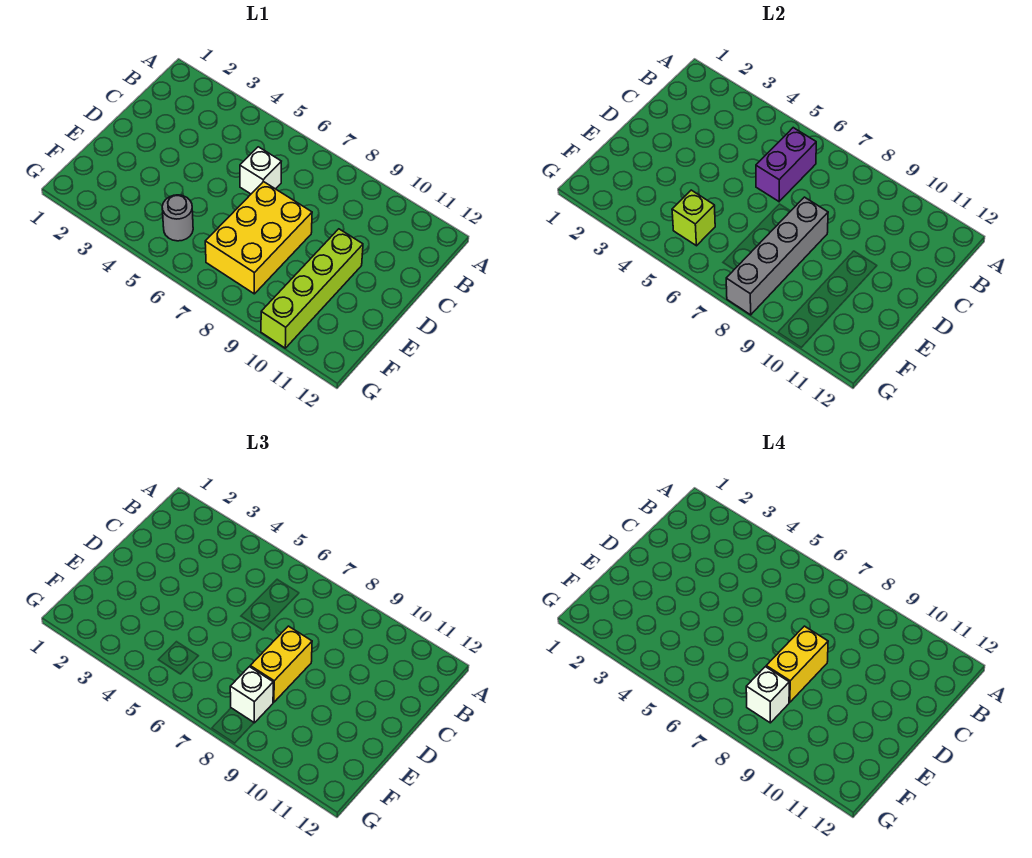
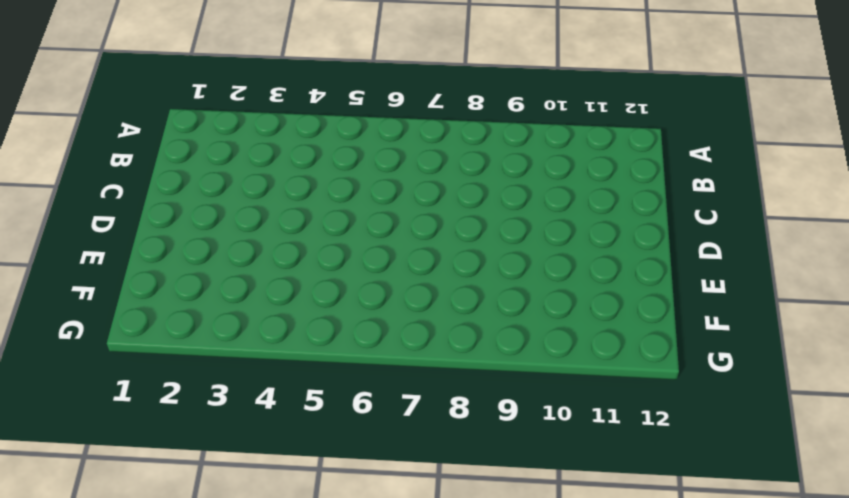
none -> white brick C6 level 1
none -> yellow brick D7:F8 level 1

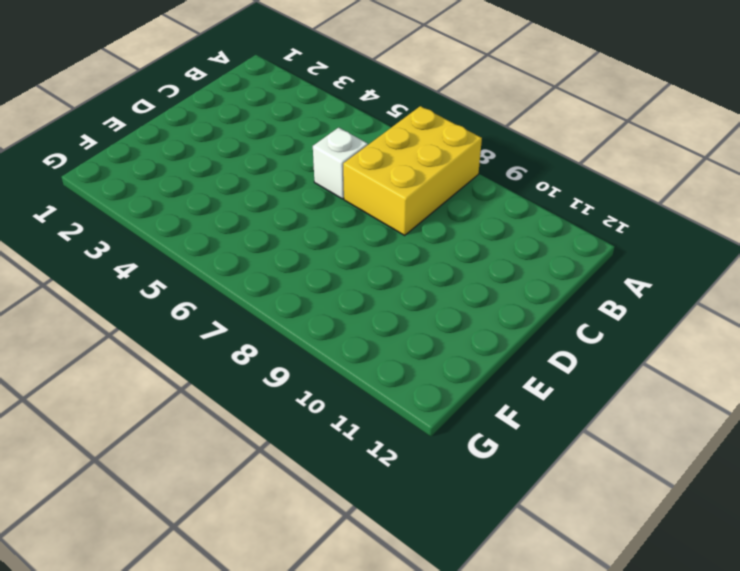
yellow brick A7:C8 level 1 -> yellow brick D7:F8 level 1
none -> lime brick D10:G10 level 1
none -> grey round brick F5 level 1

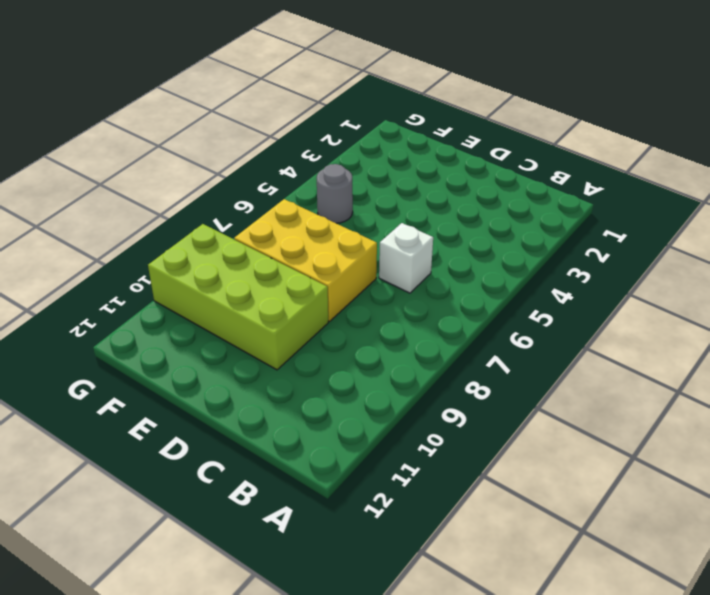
lime brick D9:G10 level 1 -> lime brick D10:G10 level 1
none -> purple brick B6:C6 level 2
none -> grey brick D8:G8 level 2

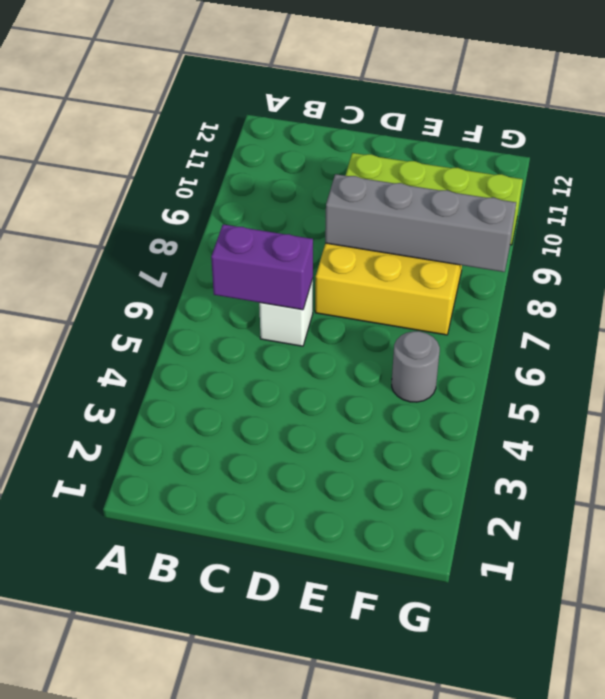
none -> lime brick F5 level 2
none -> yellow brick D8:E8 level 3

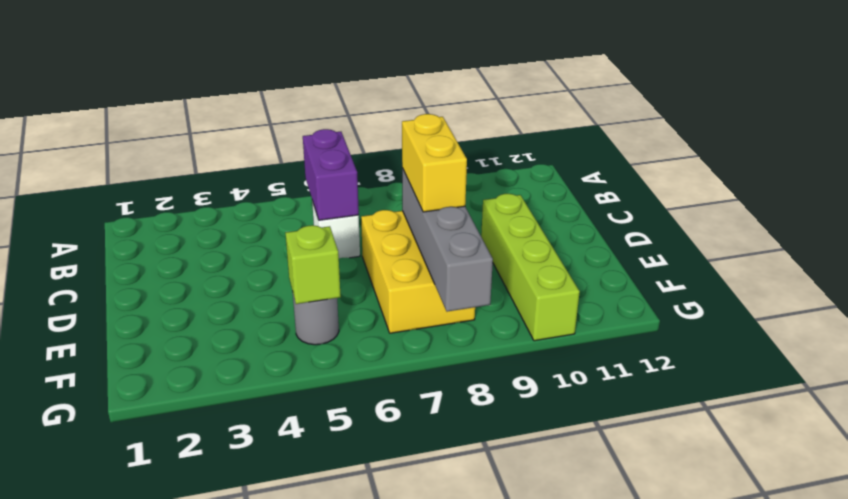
none -> white brick F8 level 3
none -> yellow brick D8:E8 level 4

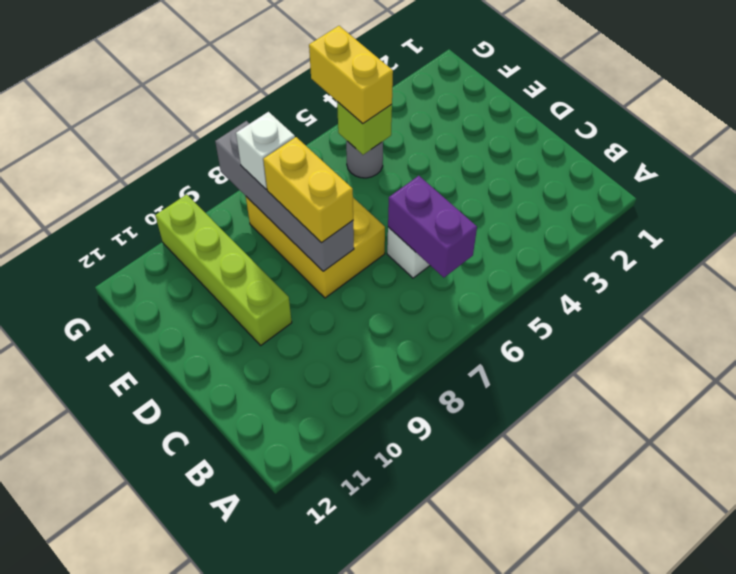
yellow brick F5:G5 level 3 -> yellow brick D8:E8 level 4
none -> white brick F8 level 4

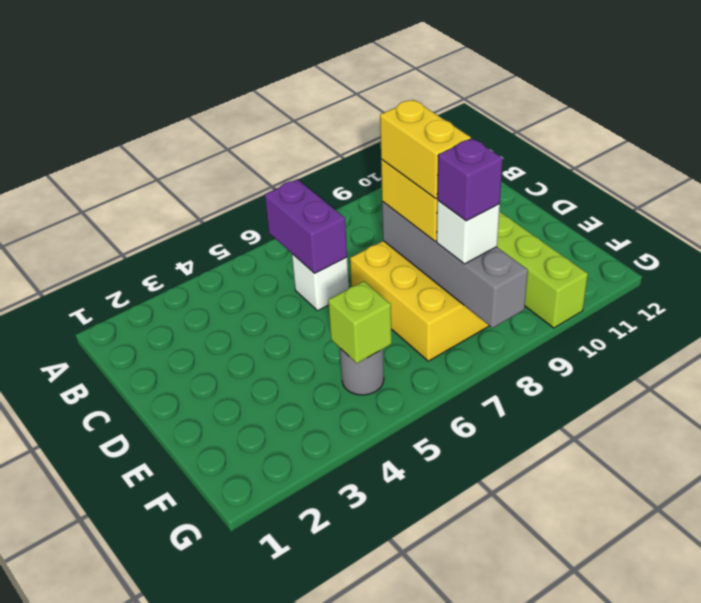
purple brick F8 level 4 -> white brick F8 level 4

